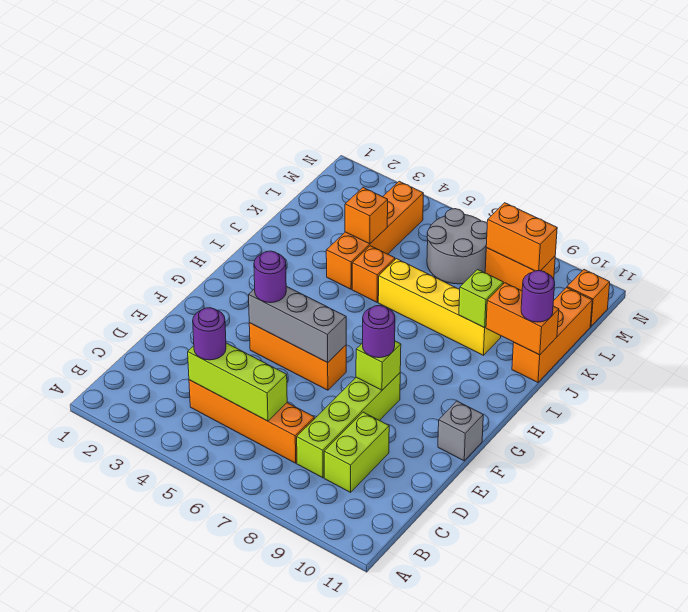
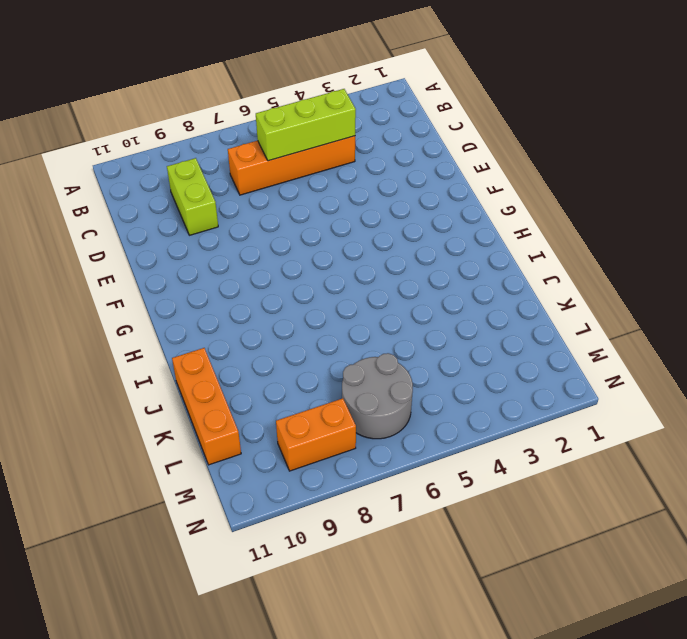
none -> lime brick C8:F8 level 1
none -> orange brick F4:F6 level 1
none -> grey brick F11 level 1

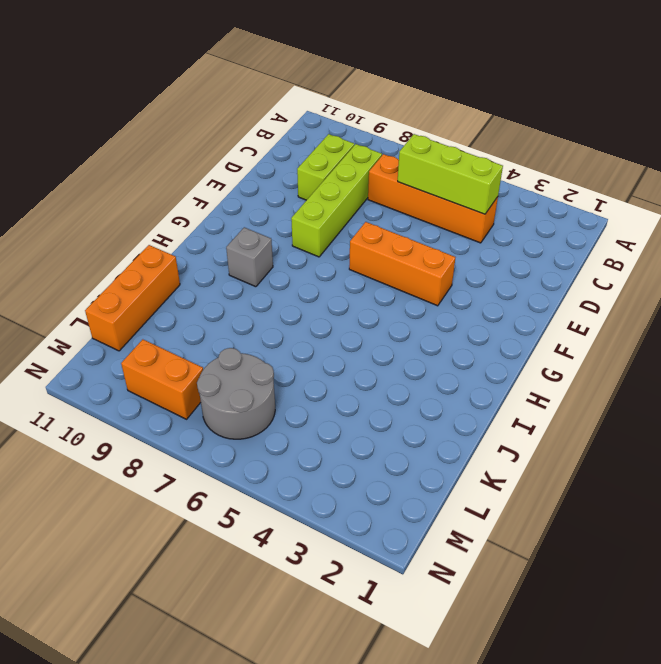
grey brick H9 level 1 -> grey brick F11 level 1
none -> orange brick J4:M4 level 1
none -> orange brick J5 level 1
none -> yellow brick J6:J9 level 1

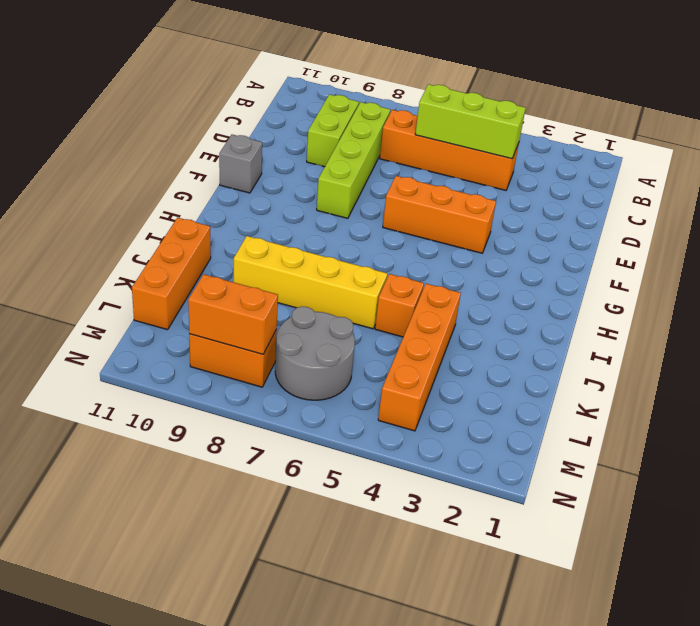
none -> orange brick M11 level 1
none -> grey brick F4:F6 level 2
none -> lime brick F8 level 2

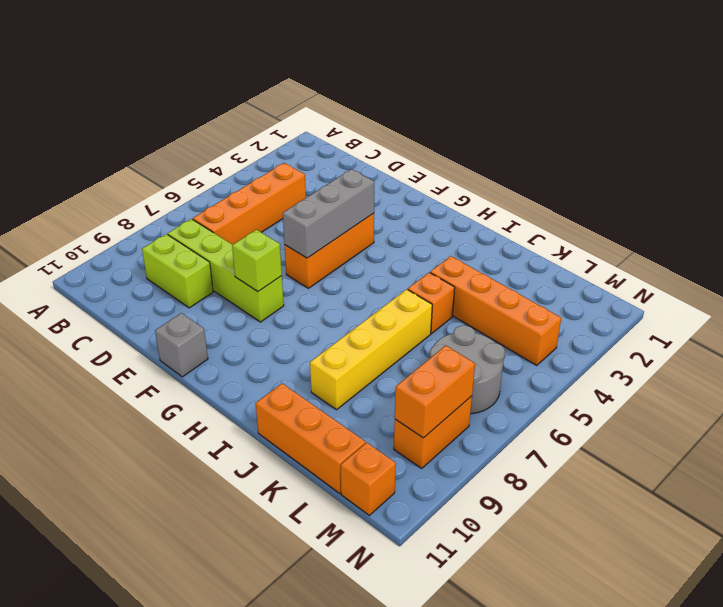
none -> lime brick C4:C6 level 2
none -> lime brick J9 level 2
none -> orange brick J10:J11 level 2

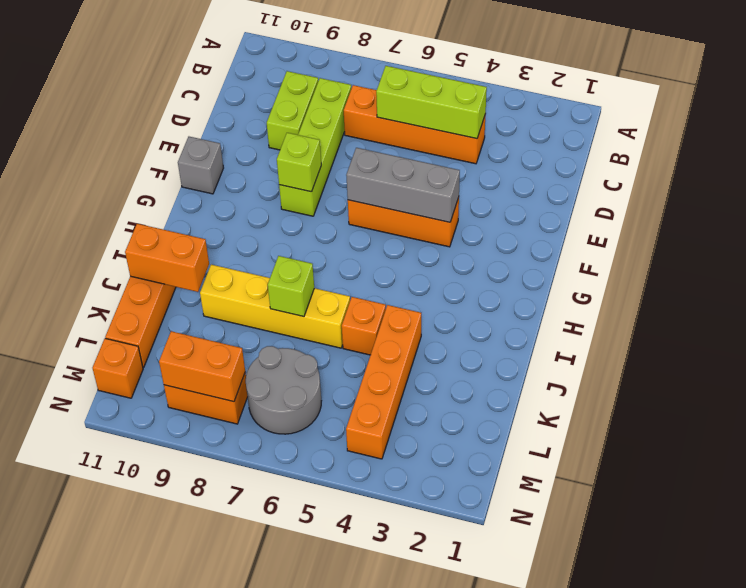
lime brick J7 level 2 -> lime brick J9 level 2
none -> orange brick K4 level 2
none -> purple round brick C4 level 3
none -> purple round brick F4 level 3

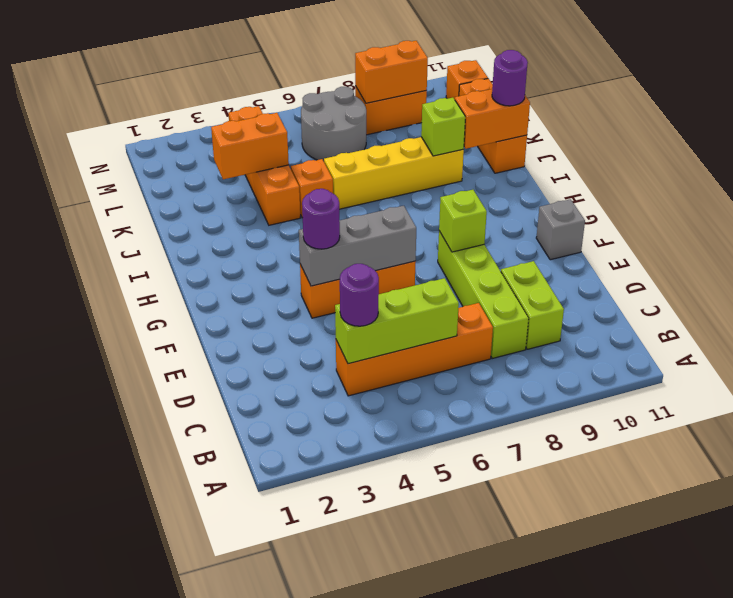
orange brick K3:K4 level 2 -> orange brick K4 level 2
none -> purple round brick F8 level 3

